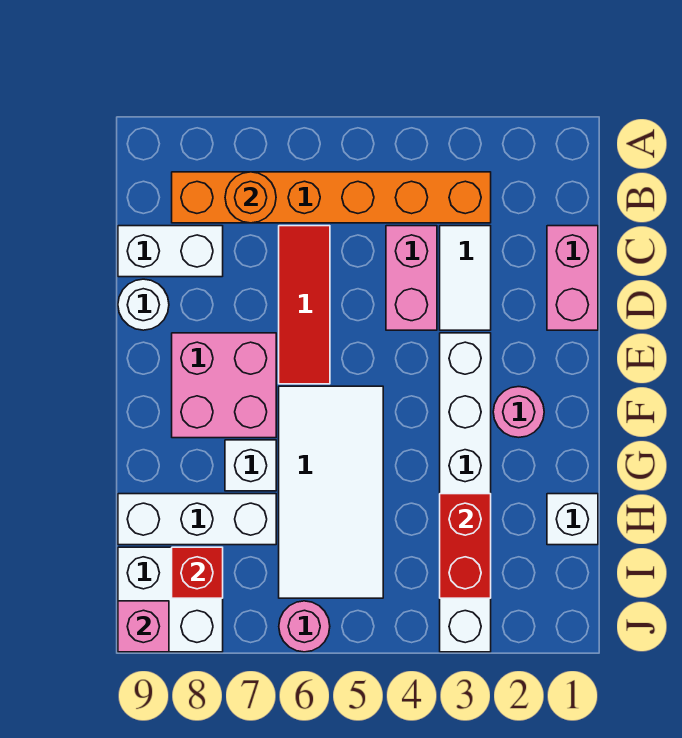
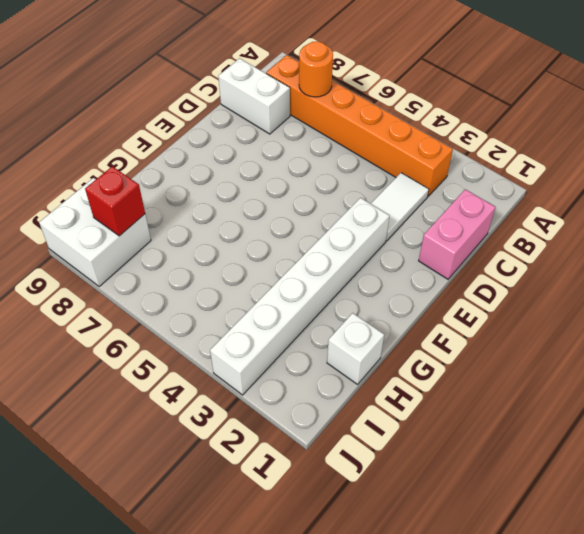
none -> pink brick C4:D4 level 1
none -> red tile C6:E6 level 1
none -> white round brick D9 level 1

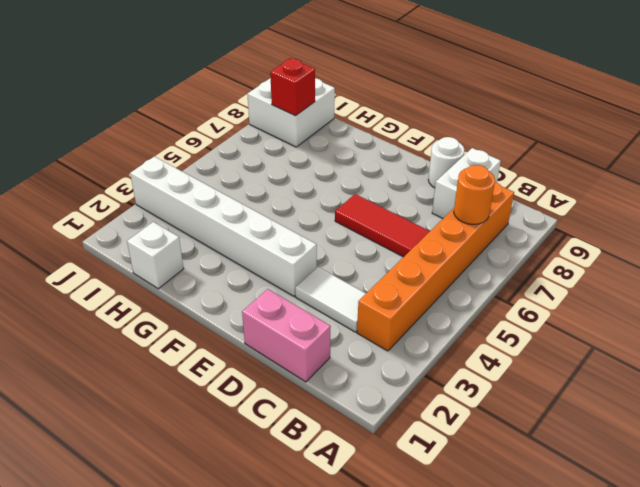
none -> pink brick C4:D4 level 1
none -> pink brick E7:F8 level 1
none -> pink round brick F2 level 1

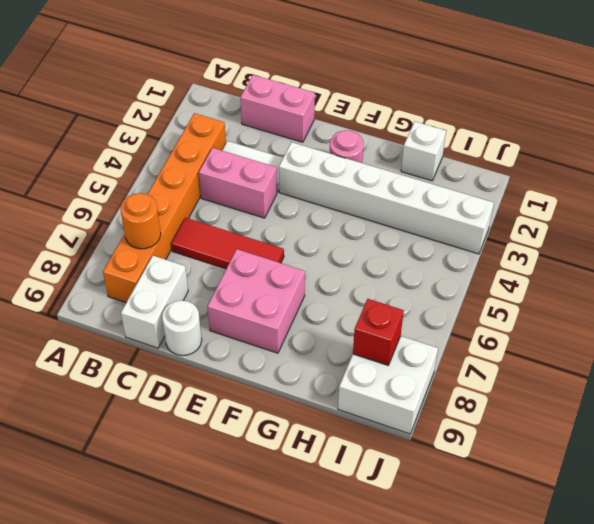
none -> white tile F5:I6 level 1
none -> white brick G7 level 1
none -> white brick H7:H9 level 1

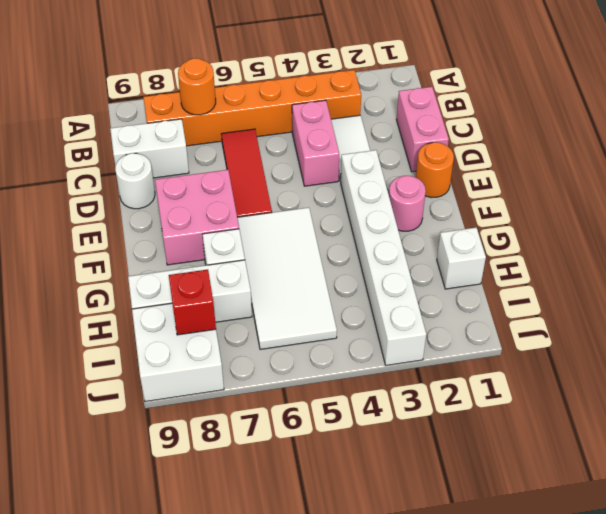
orange round brick E1 level 1 -> none
none -> pink round brick J6 level 1
none -> red brick H3:I3 level 2
none -> pink brick J9 level 2

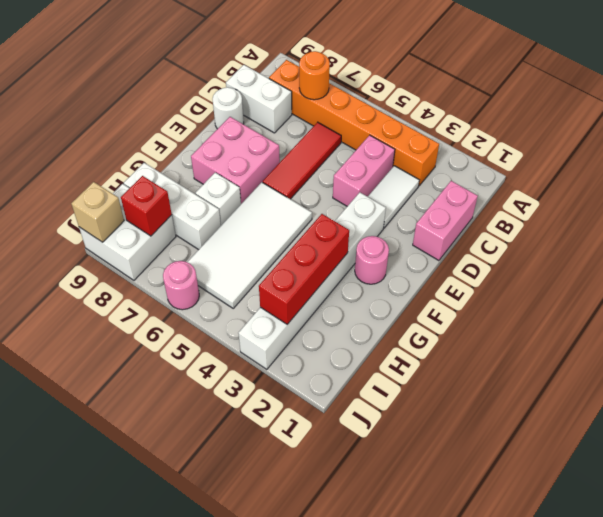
red brick G3:I3 level 2 -> red brick H3:I3 level 2
tan brick J9 level 2 -> pink brick J9 level 2
none -> white brick H1 level 1

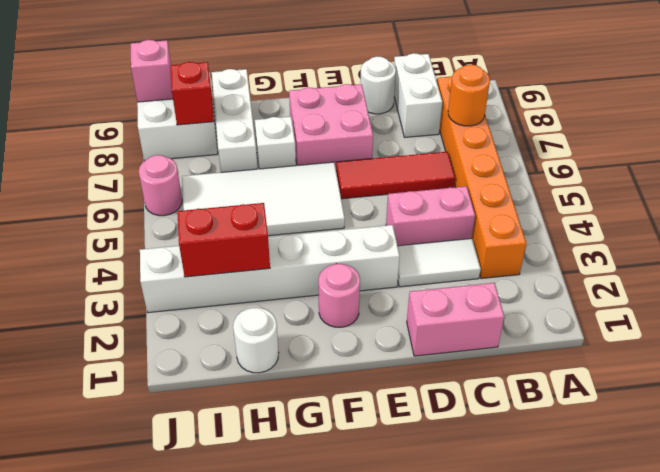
white round brick H1 level 1 -> white brick H1 level 1

